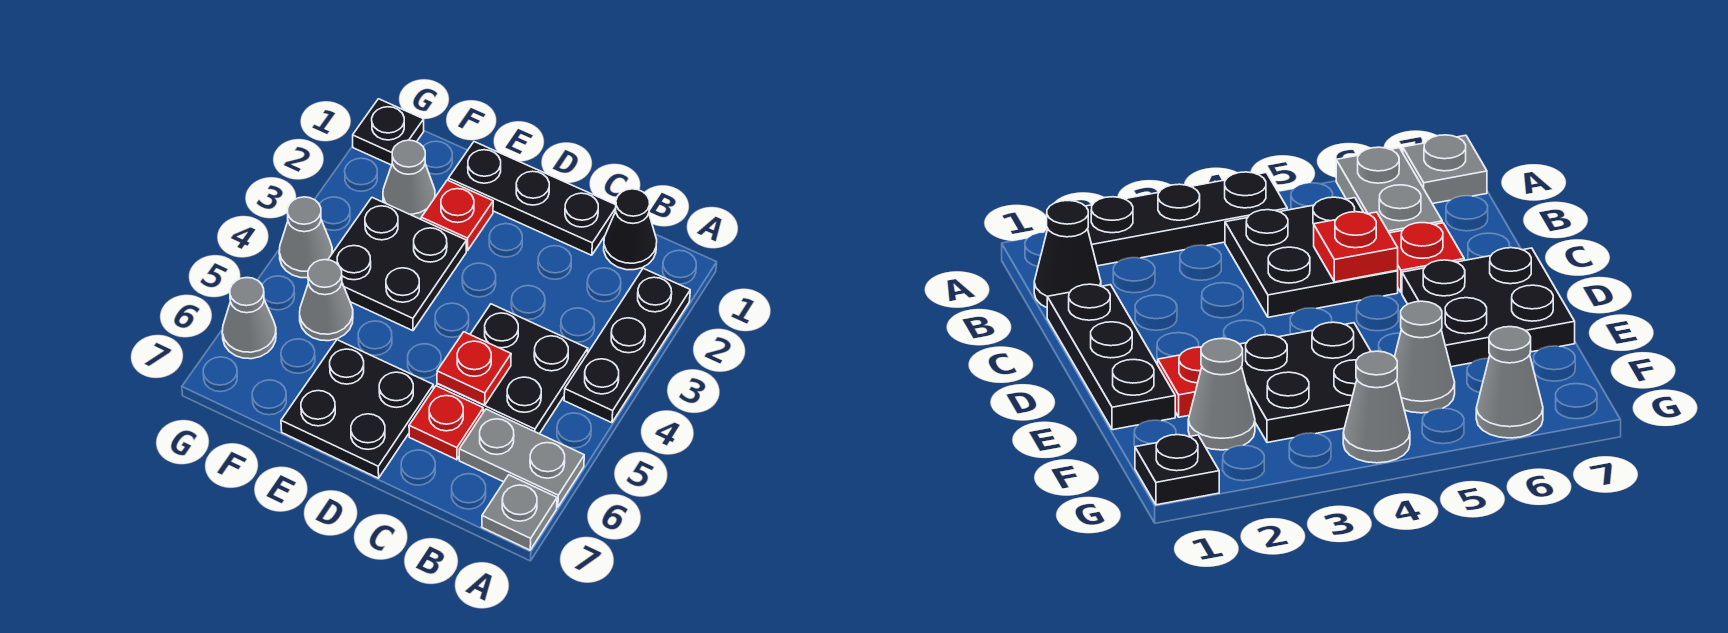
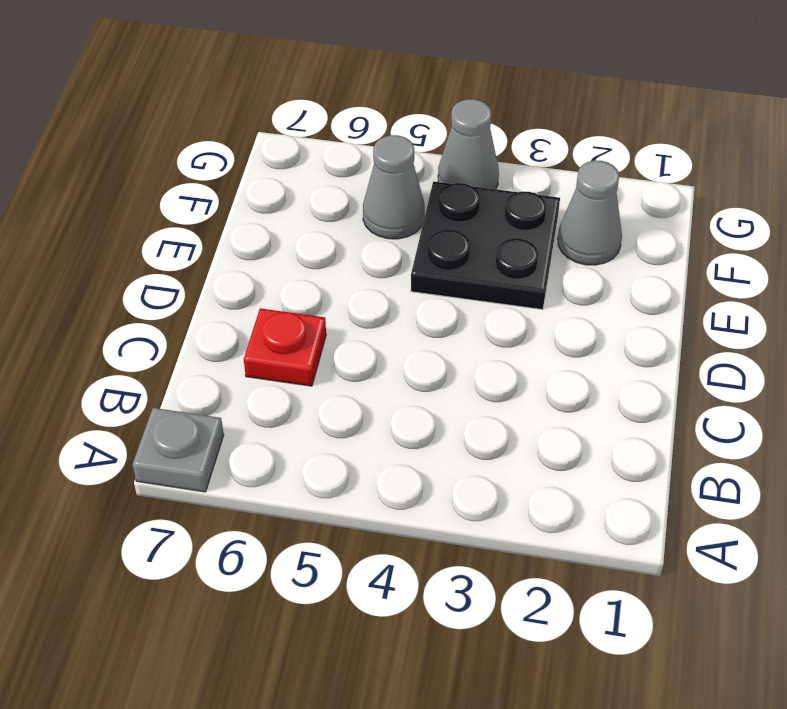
none -> black plate A2:A4 level 1
none -> grey plate A6:B6 level 1
none -> black cone B1 level 1

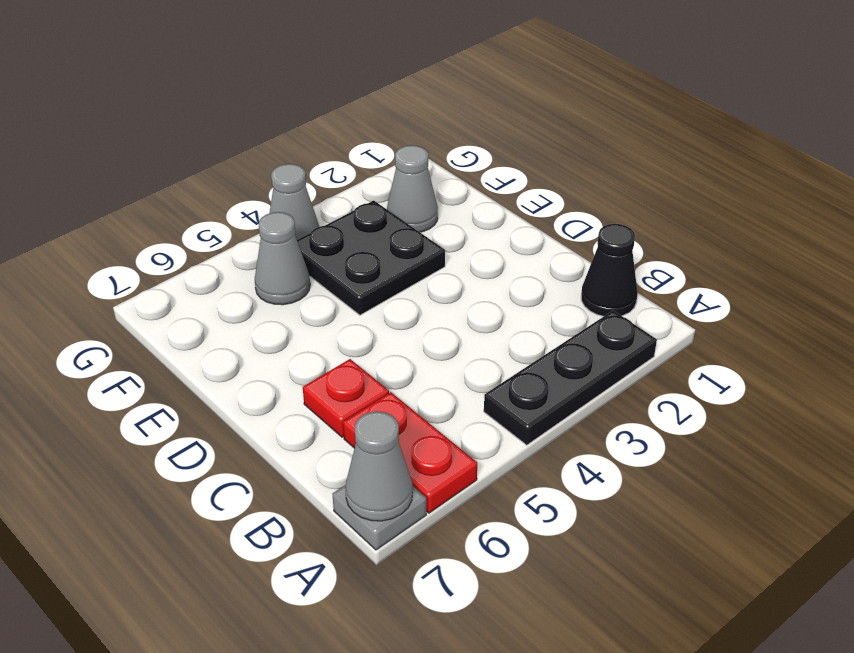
red plate A6:B6 level 1 -> grey plate A6:B6 level 1
grey cone A7 level 2 -> grey cone G6 level 1
none -> black plate B4:C5 level 1
none -> black plate C1:E1 level 1
none -> black plate D6:E7 level 1

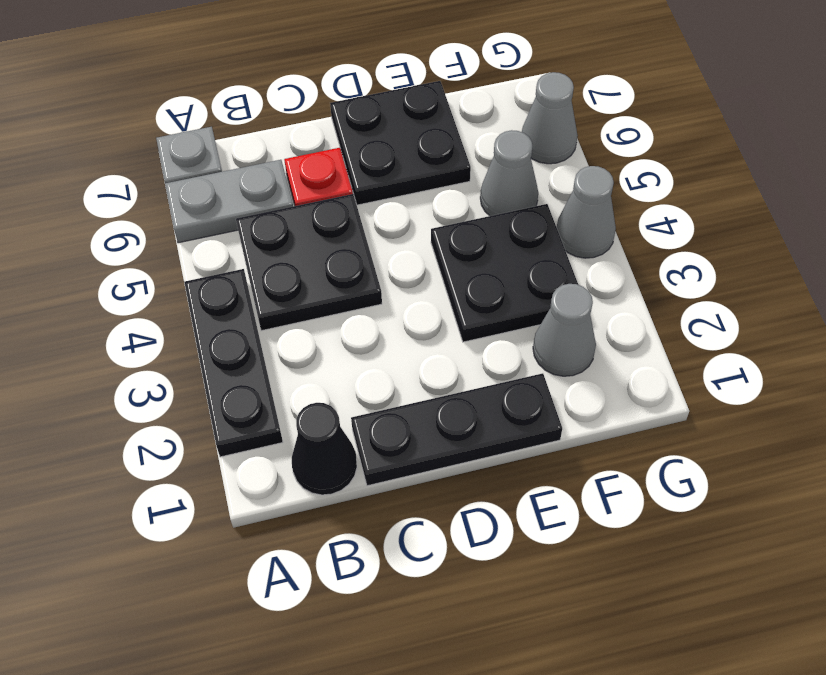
none -> red plate E2 level 1
none -> black plate G1 level 1
none -> red plate C5 level 2

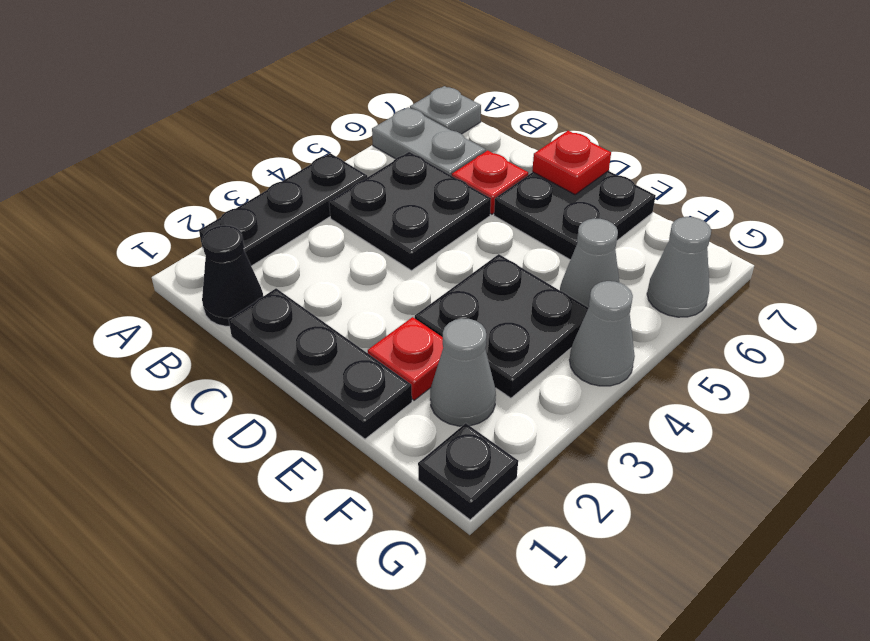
red plate D7 level 2 -> red plate C5 level 2

